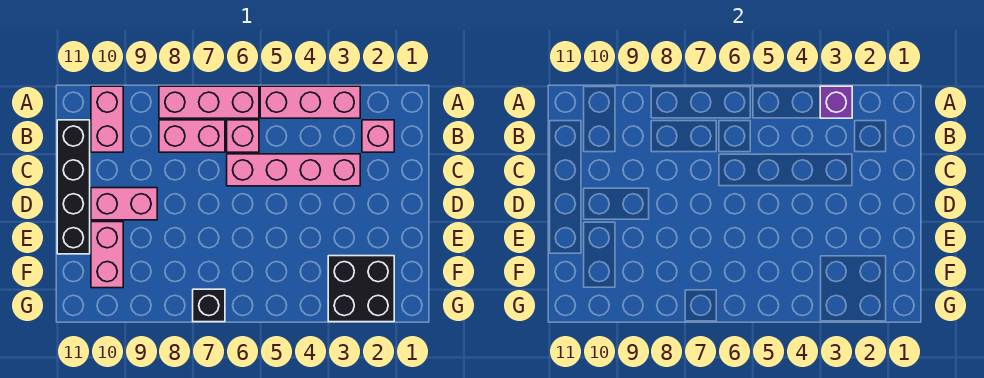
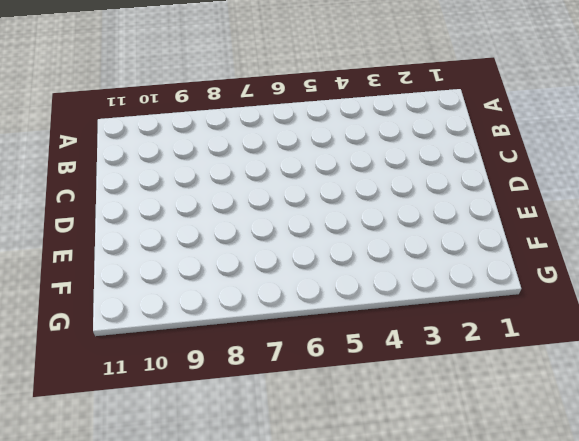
none -> pink brick A3:A5 level 1
none -> pink brick A6:A8 level 1
none -> pink brick A10:B10 level 1

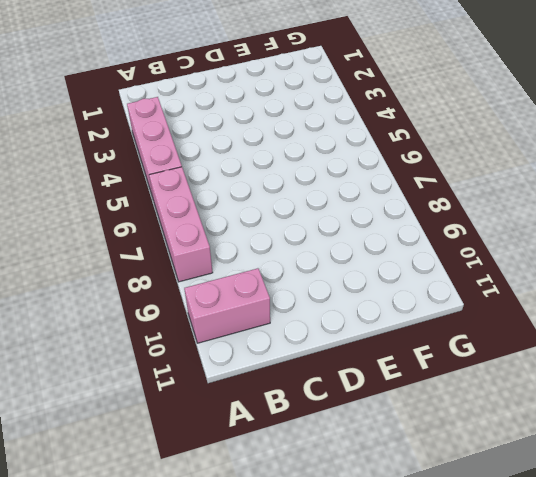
none -> pink brick B2 level 1
none -> pink brick B6 level 1
none -> pink brick B7:B8 level 1

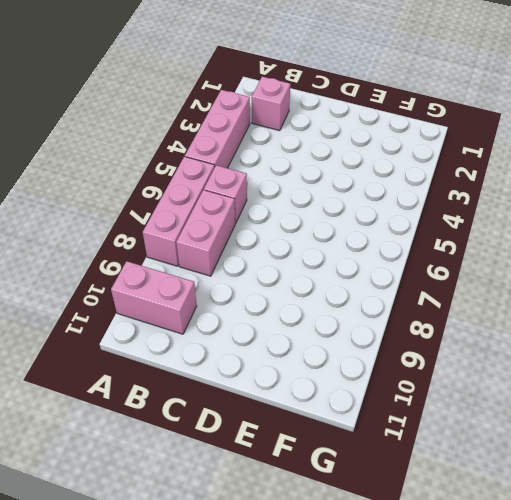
none -> black brick B11:E11 level 1
none -> pink brick C3:C6 level 1
none -> pink brick D9:D10 level 1

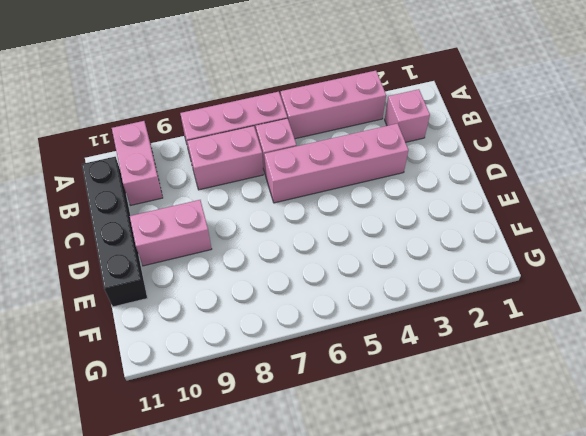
none -> pink brick E10:F10 level 1
none -> black brick F2:G3 level 1
none -> black brick G7 level 1

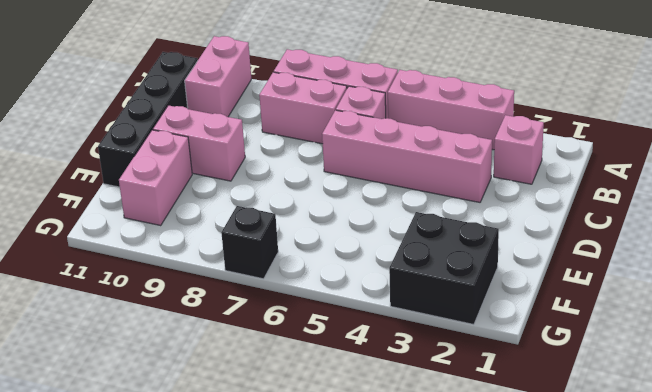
none -> purple brick A3 level 2

